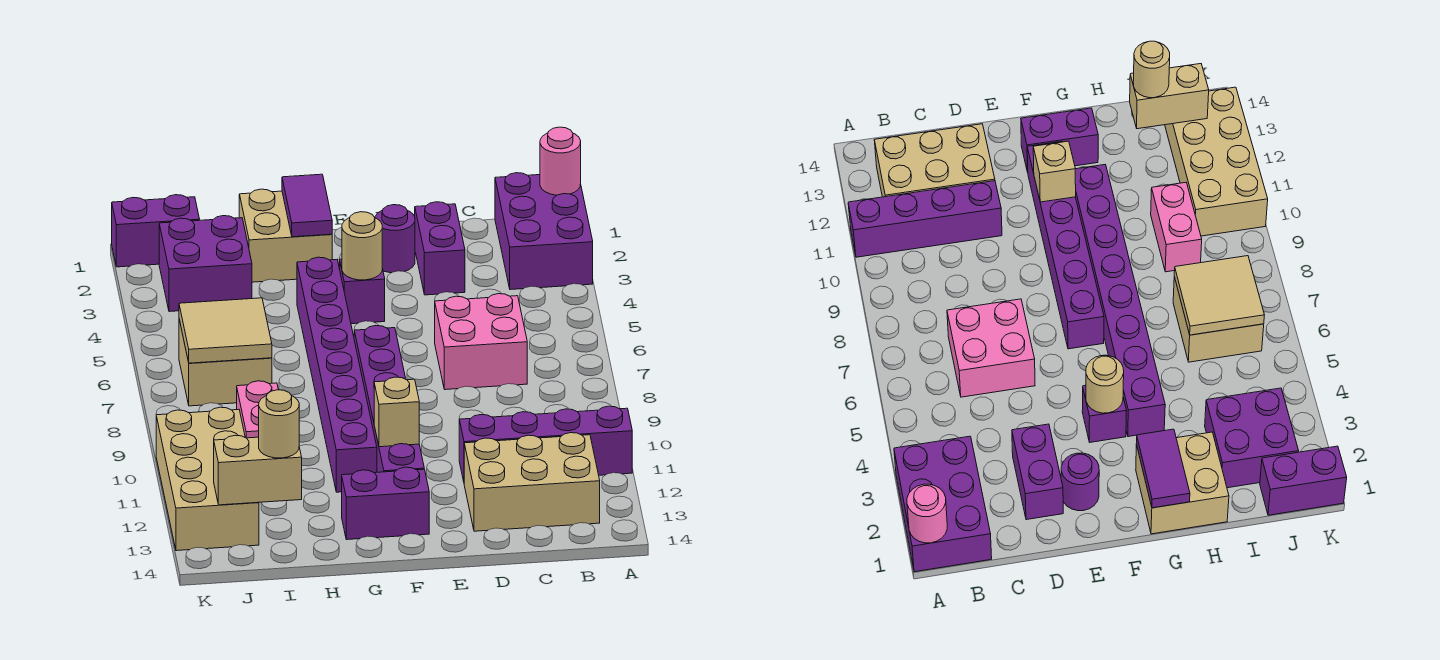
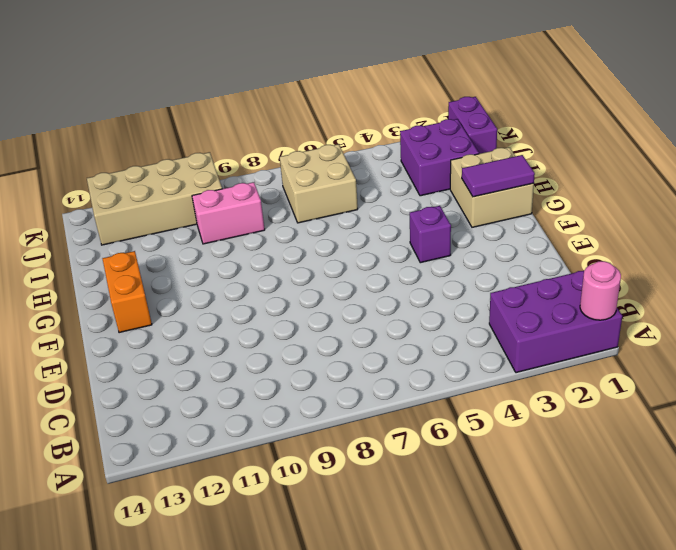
orange brick F13:G13 level 1 -> purple brick F13:G13 level 1
none -> purple brick A11:D11 level 1
none -> tan brick B12:D13 level 1
none -> pink brick C6:D7 level 1

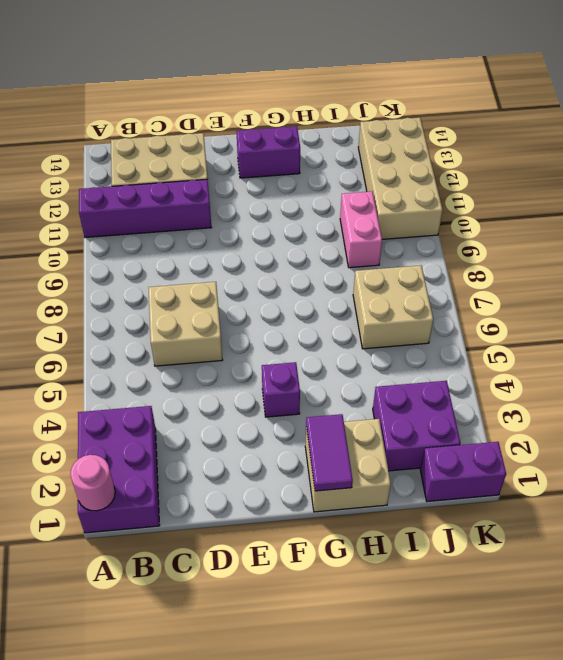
tan brick C6:D7 level 1 -> pink brick C6:D7 level 1
none -> purple brick D2:D3 level 1
none -> purple round brick E2 level 1
none -> purple brick F7:F12 level 1

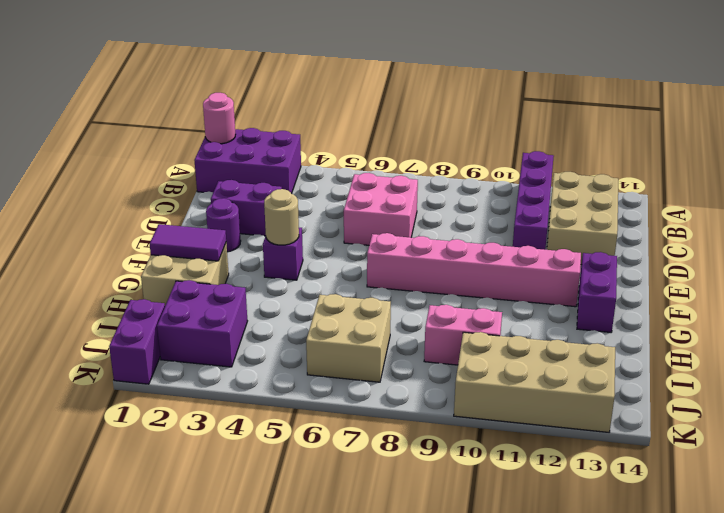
pink brick F7:F12 level 1 -> purple brick F7:F12 level 1
none -> purple brick G4:G11 level 1
none -> tan brick F11 level 2
none -> tan tile I6:J7 level 2

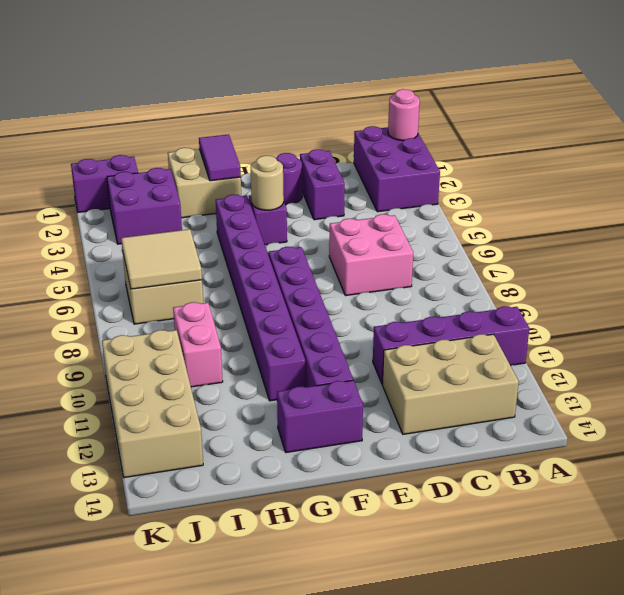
none -> tan brick F11 level 2
none -> tan brick I13:J13 level 2
none -> tan round brick I13 level 3

